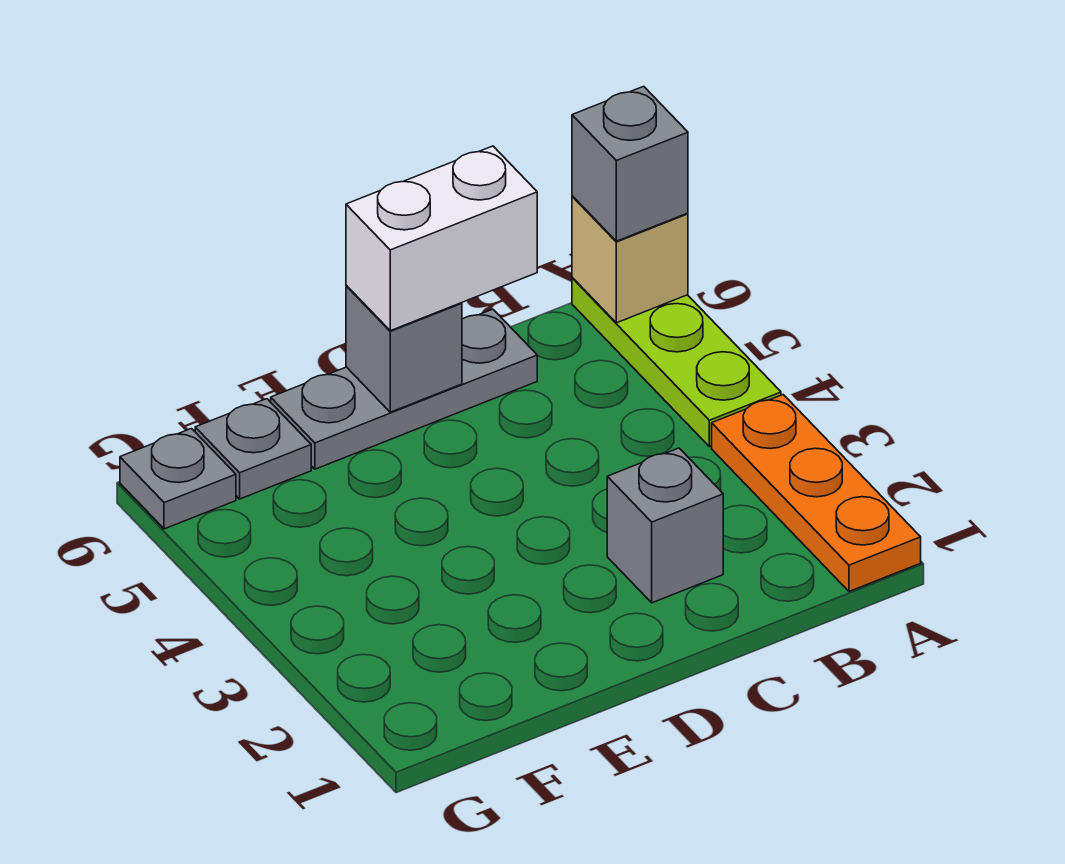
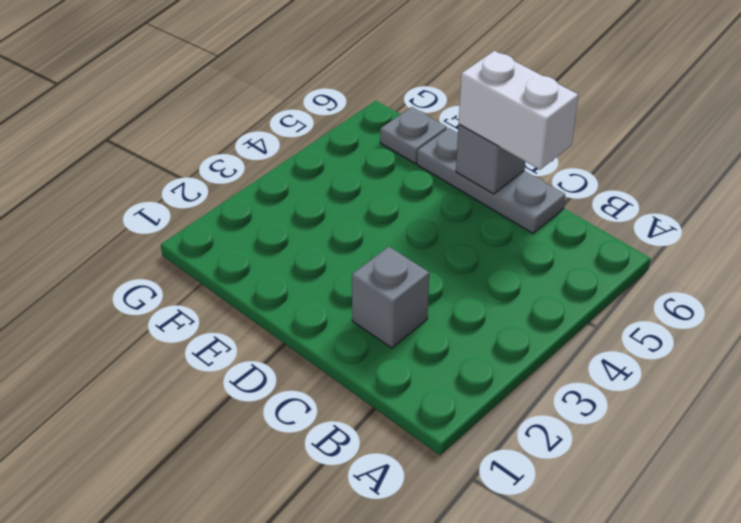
none -> orange plate A1:A3 level 1
none -> lime plate A4:A6 level 1

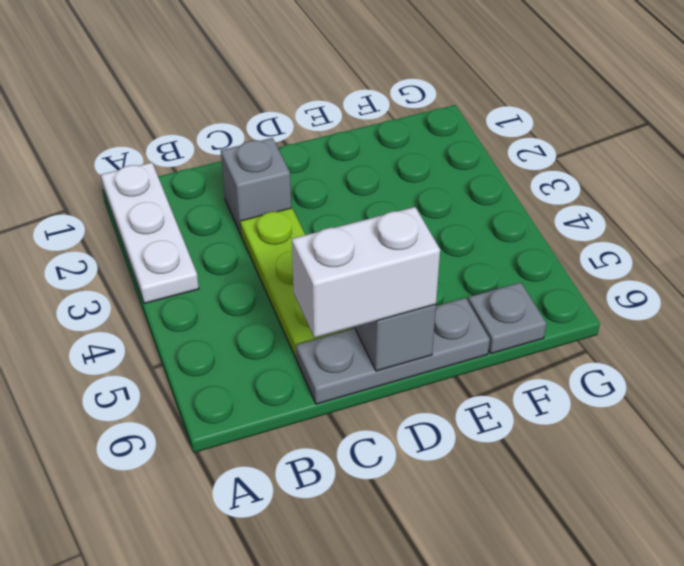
white plate A1:A3 level 1 -> orange plate A1:A3 level 1
lime plate C3:C5 level 1 -> lime plate A4:A6 level 1
none -> grey plate G6 level 1
none -> tan brick A6 level 2

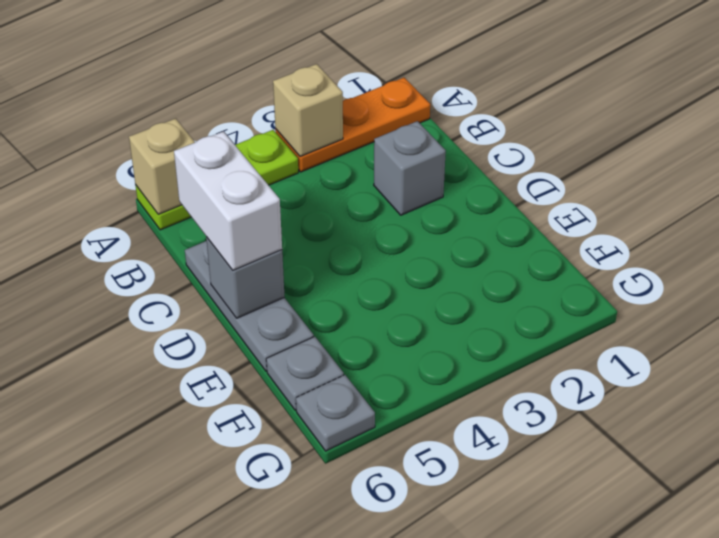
tan brick A3 level 2 -> none
none -> grey brick A6 level 3

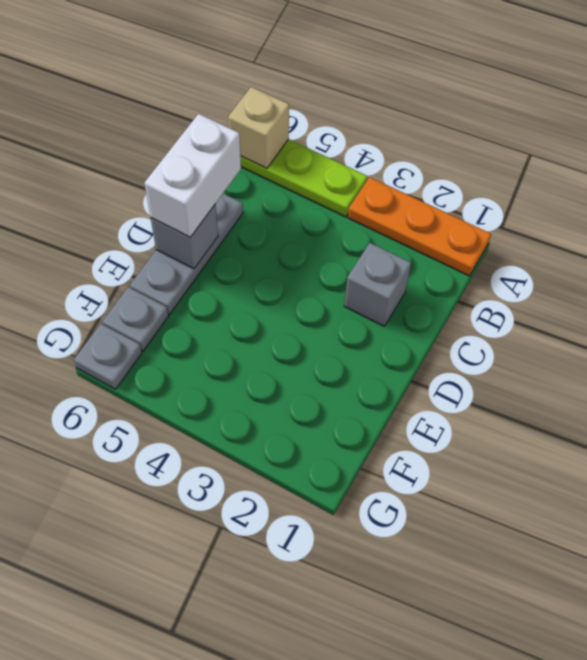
none -> grey brick A6 level 3

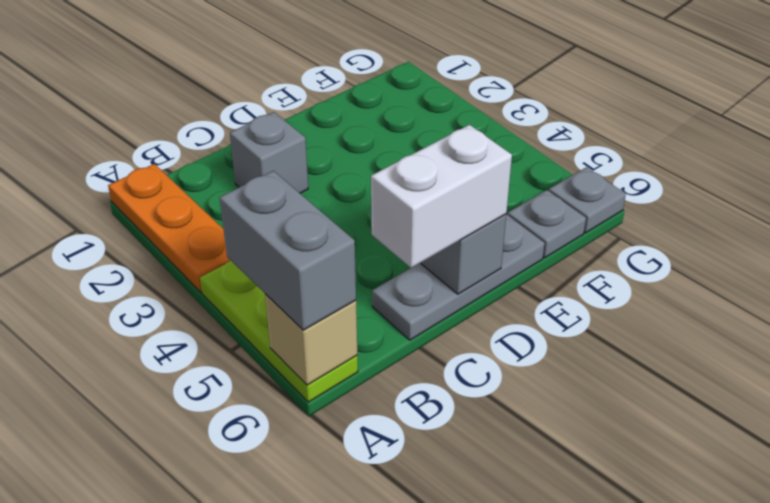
grey brick A5:A6 level 3 -> grey brick A6 level 3

